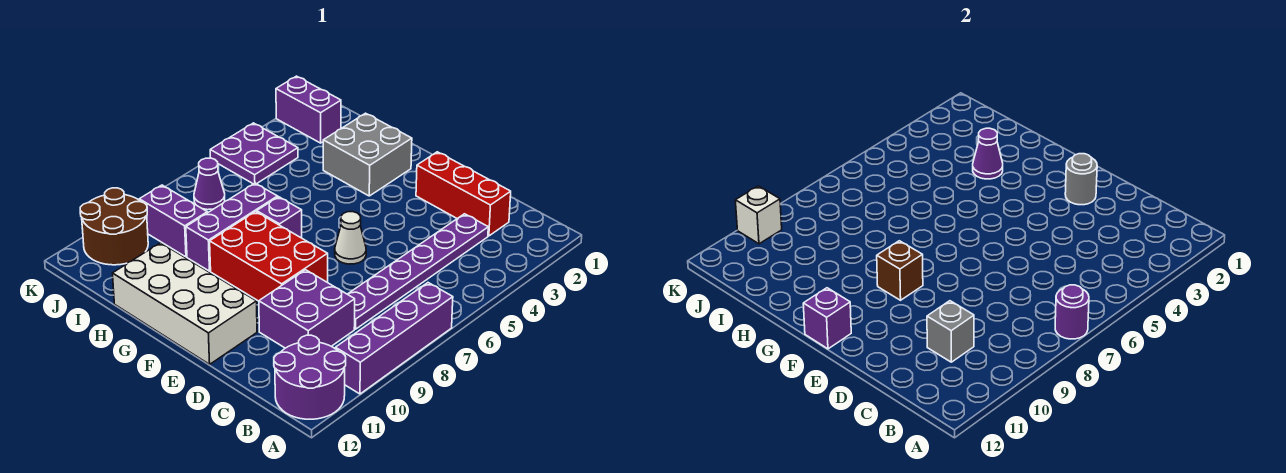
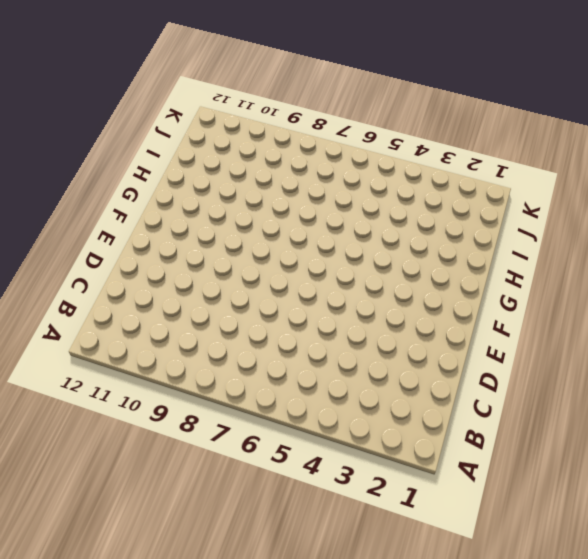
none -> purple brick A7:A10 level 1
none -> purple round brick A11:B12 level 1
none -> red brick C2:E2 level 1

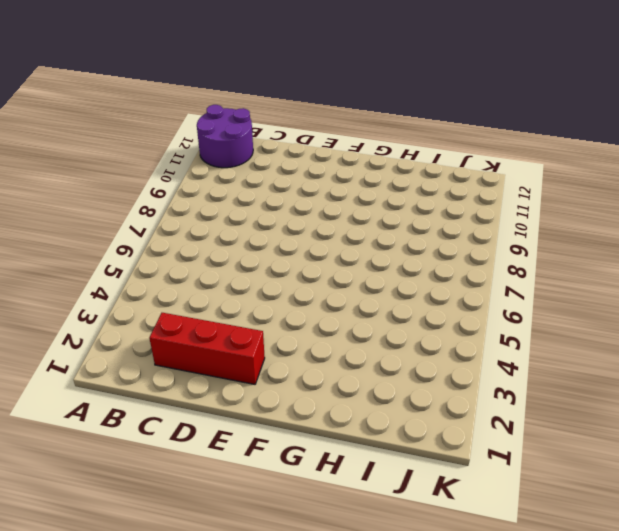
none -> purple brick A7:A10 level 1
none -> purple plate C3:C8 level 1
none -> purple brick C9:D10 level 1

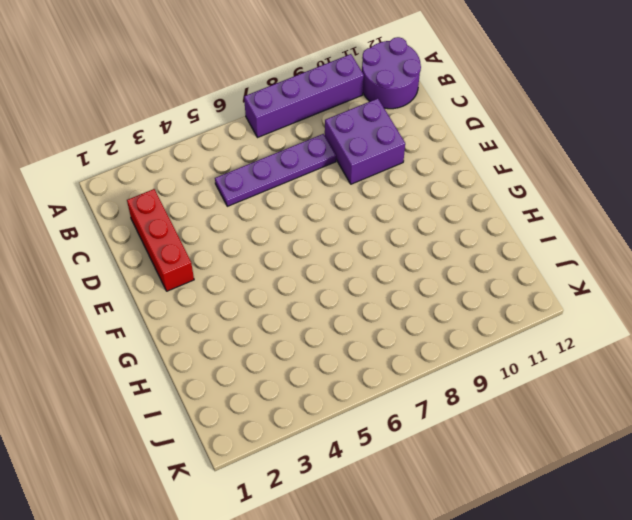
purple plate C5:C8 level 1 -> purple plate C3:C8 level 1
none -> white cone E6 level 1
none -> red brick E8:G9 level 1
none -> white brick E11:H12 level 1

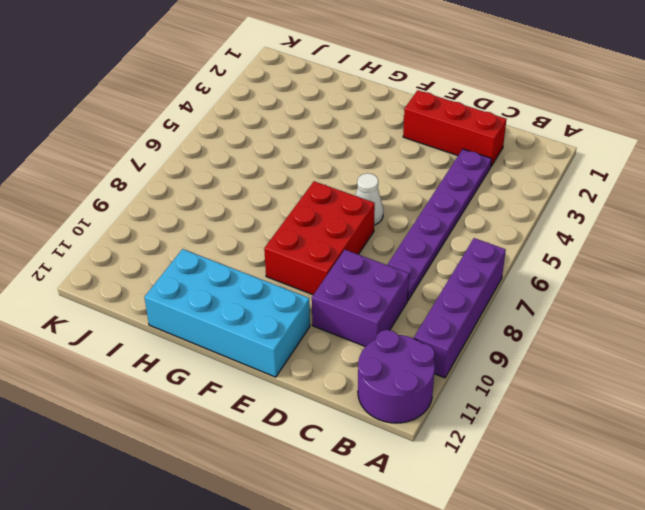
red brick E7:F9 level 1 -> red brick E8:G9 level 1
cyan brick E11:H12 level 1 -> white brick E11:H12 level 1
none -> grey brick G2:H3 level 1
none -> purple brick G7 level 1
none -> purple brick H7:H9 level 1

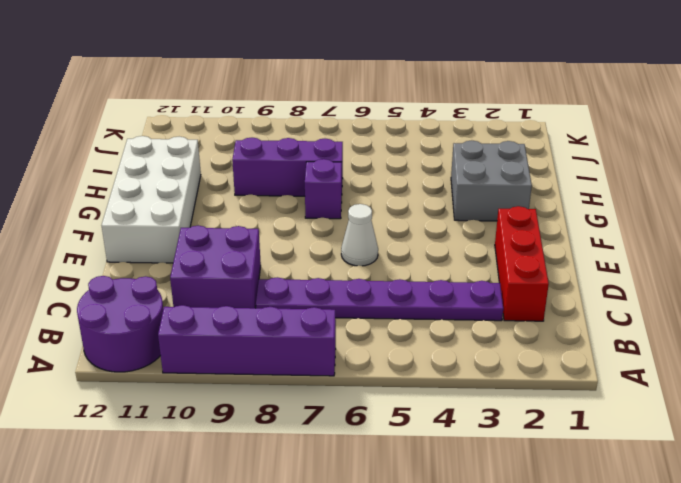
none -> red brick E8:G9 level 1
none -> purple brick I9:J9 level 1
none -> purple brick J2:K2 level 1

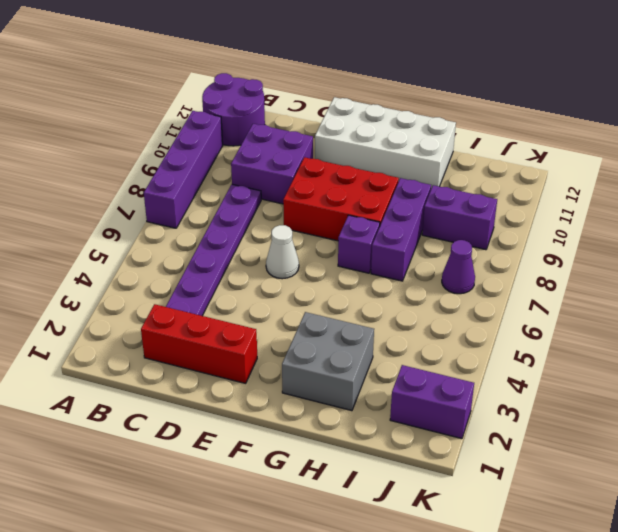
none -> purple plate J4:K5 level 1
none -> brown round brick J10:K11 level 1
none -> purple round brick A7 level 2

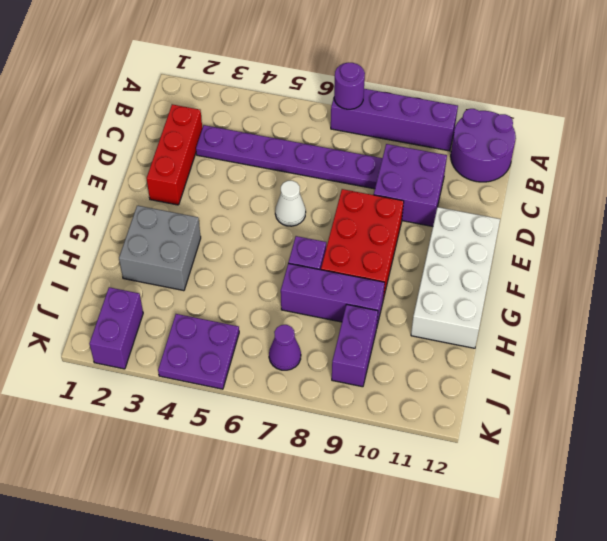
none -> brown round brick J10:K11 level 1
none -> grey brick C10 level 2
none -> grey round brick E2 level 2

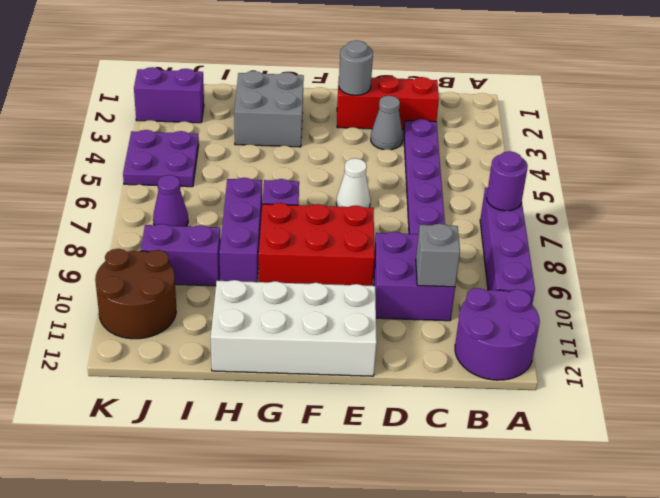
grey cone D3 level 1 -> none
none -> brown brick F9 level 2
none -> purple brick F12 level 2
none -> purple cone H3 level 2

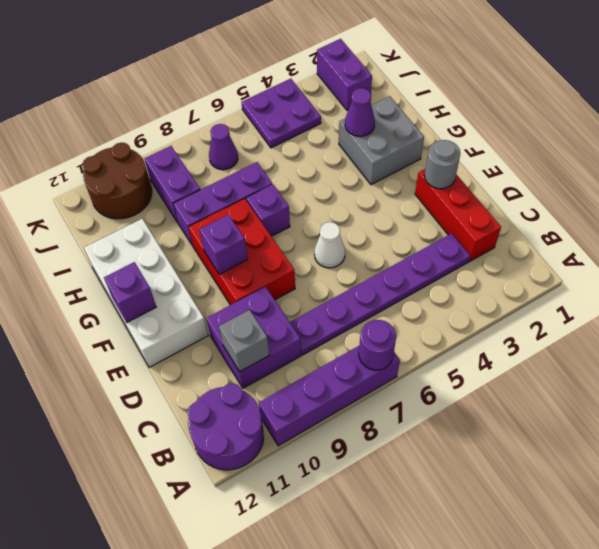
purple brick F9 level 2 -> brown brick F9 level 2
none -> white brick K10 level 2

